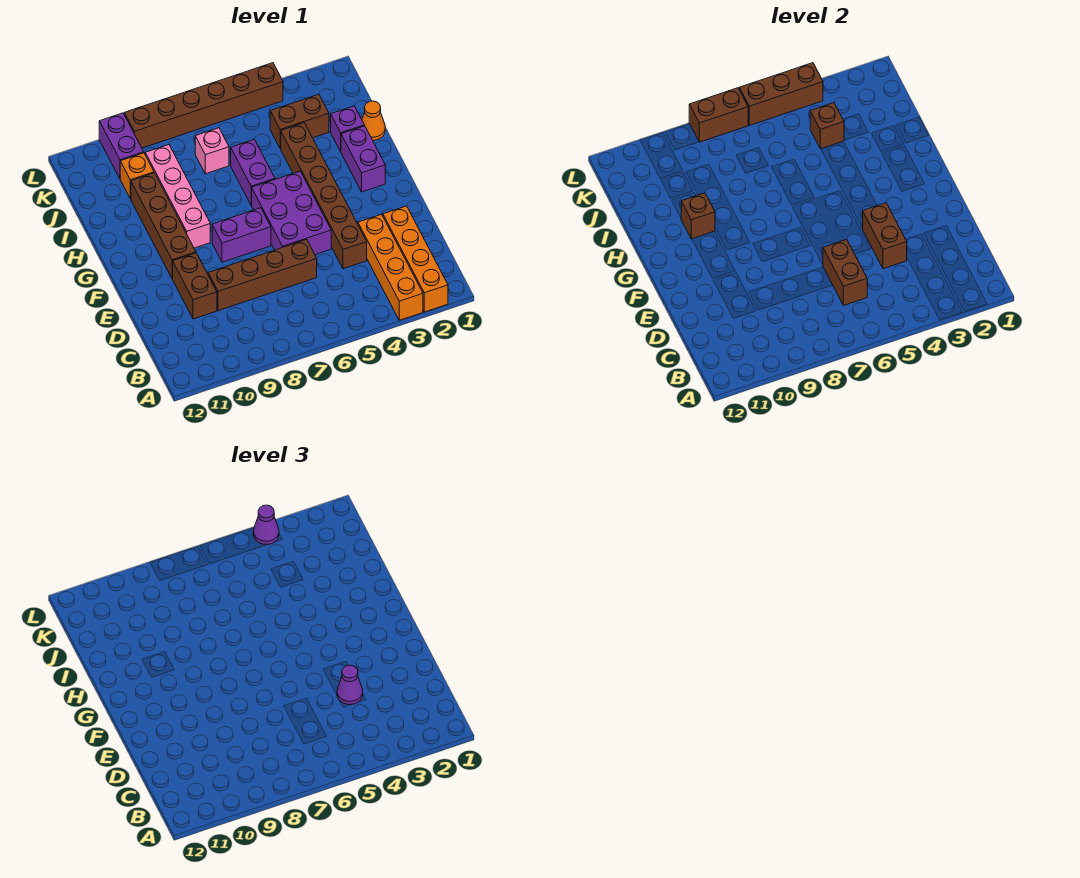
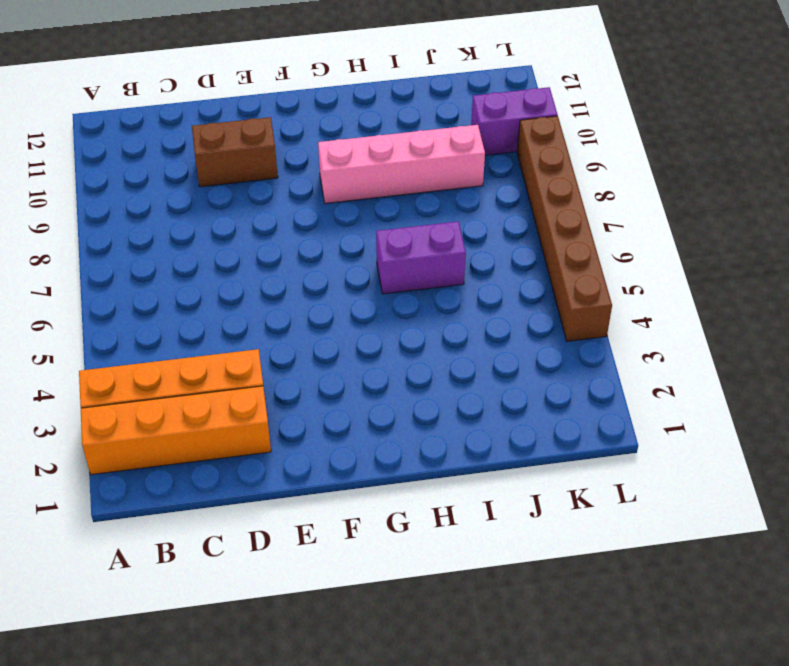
none -> brown brick D4:I4 level 1
none -> brown brick D6:D9 level 1
none -> purple brick E5:G6 level 1

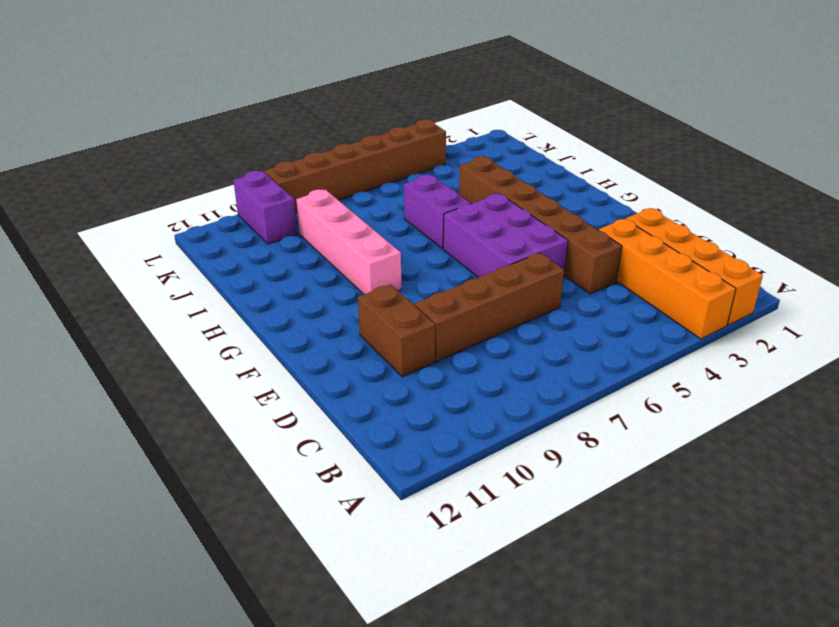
none -> purple brick F7:F8 level 1
none -> brown brick F10:I10 level 1
none -> purple brick G2:H2 level 1

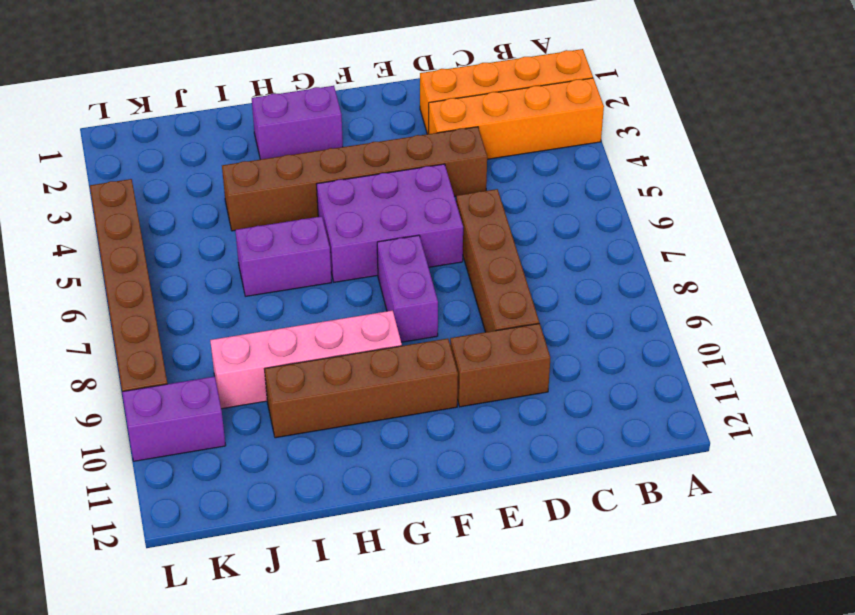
none -> orange cone I1 level 1
none -> purple brick I2 level 1
none -> brown brick J3:J4 level 1

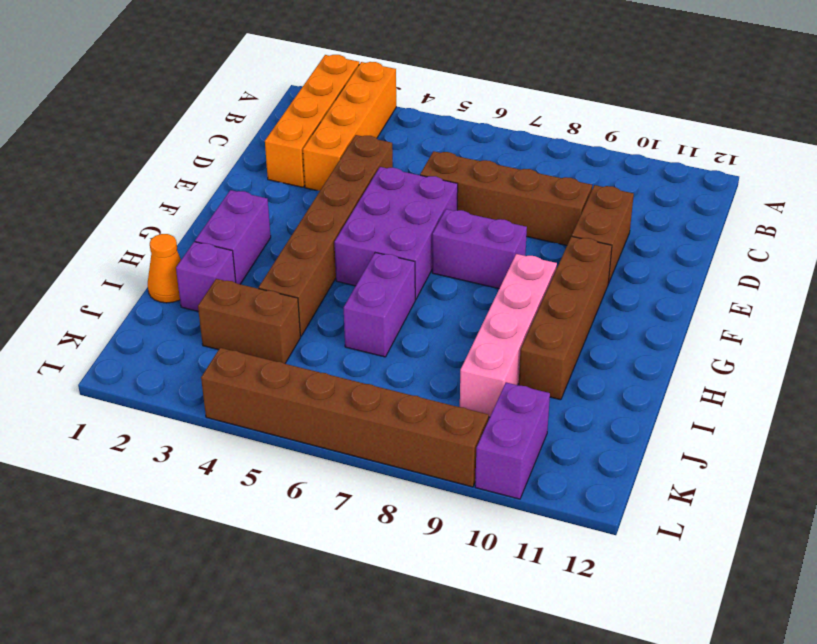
none -> pink brick J7 level 1
none -> orange brick J10 level 1
none -> brown brick C6:D6 level 2

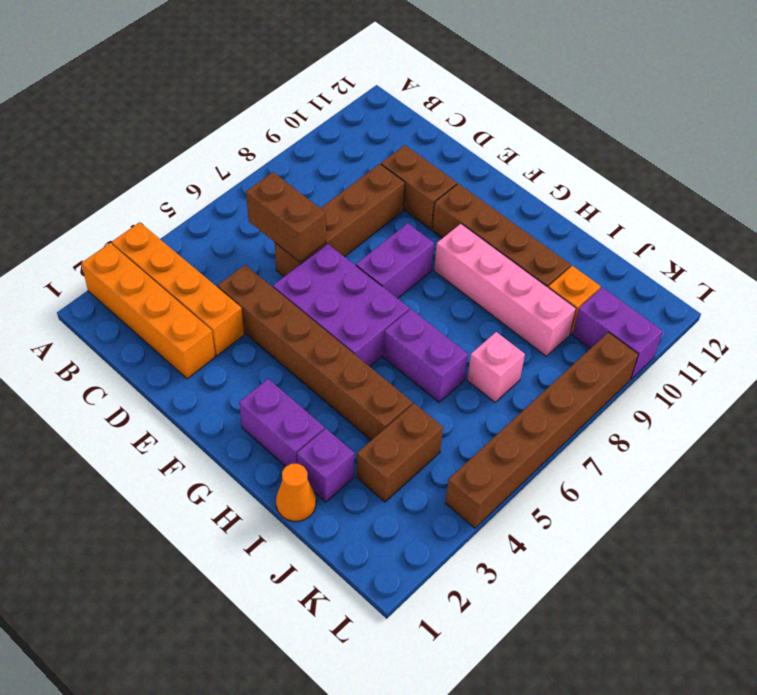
none -> brown brick D4:E4 level 2
none -> brown brick H10 level 2
none -> brown brick J4 level 2

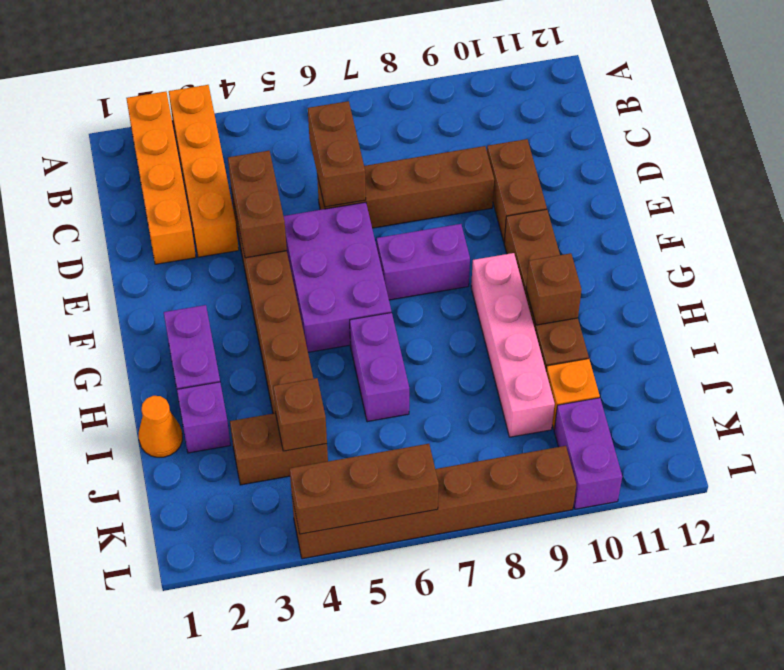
none -> pink brick J7 level 1
none -> brown brick L7:L8 level 2
none -> purple cone D4 level 3

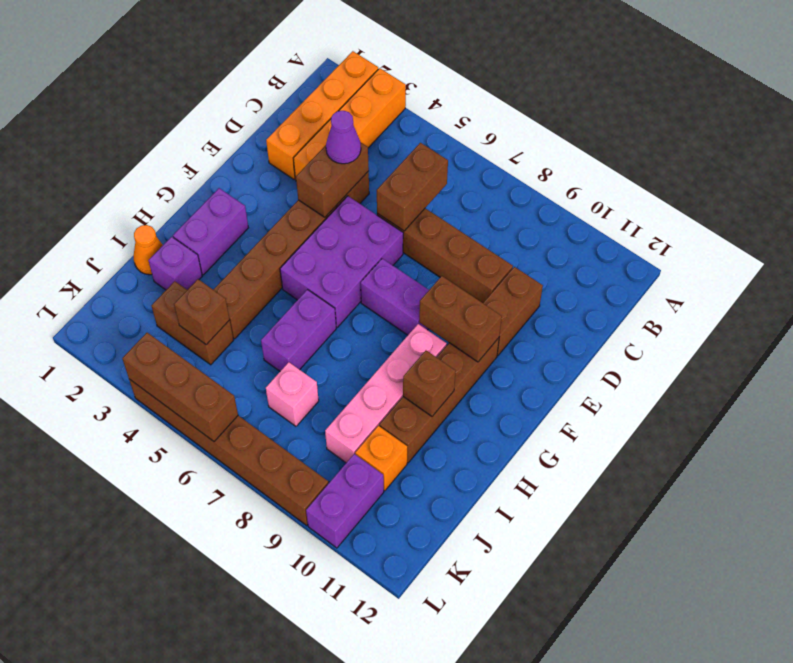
brown brick F9:F10 level 2 -> brown brick L7:L8 level 2
none -> purple cone L4 level 3

